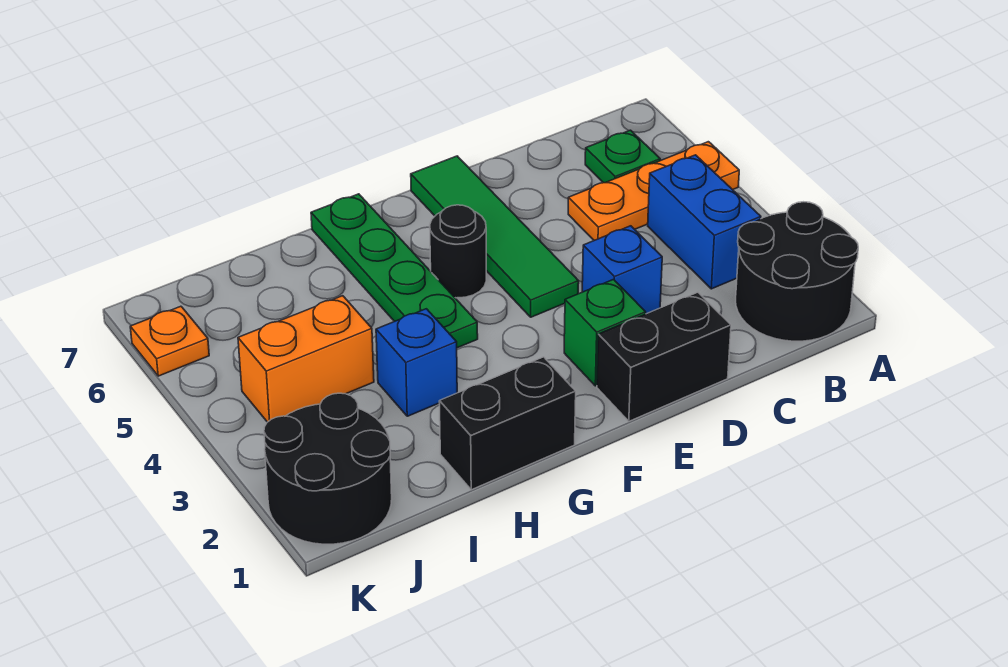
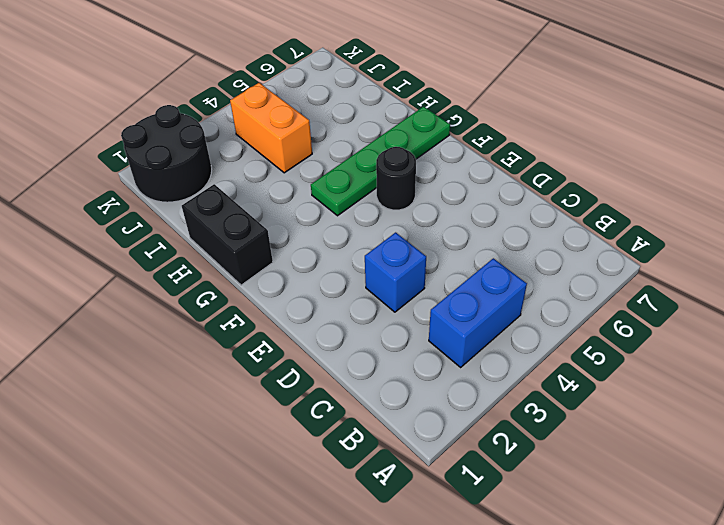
none -> black round brick A1:B2 level 1
none -> orange plate A5:C5 level 1
none -> green plate B6 level 1

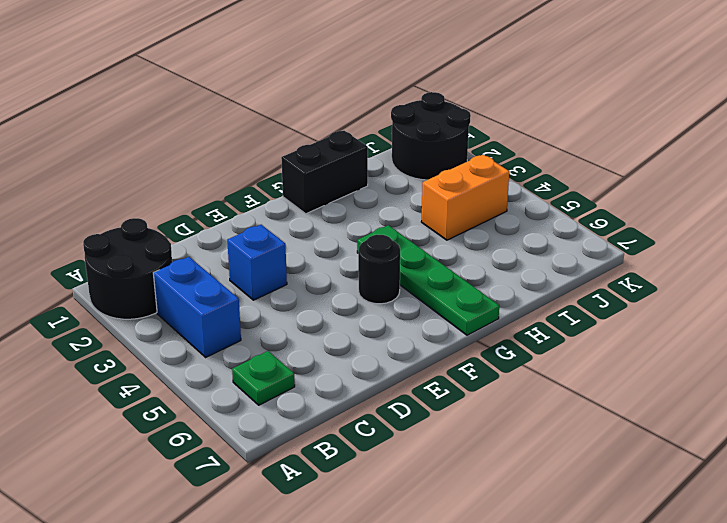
none -> orange plate A5:C5 level 1
none -> black brick D1:E1 level 1
none -> green brick E2 level 1

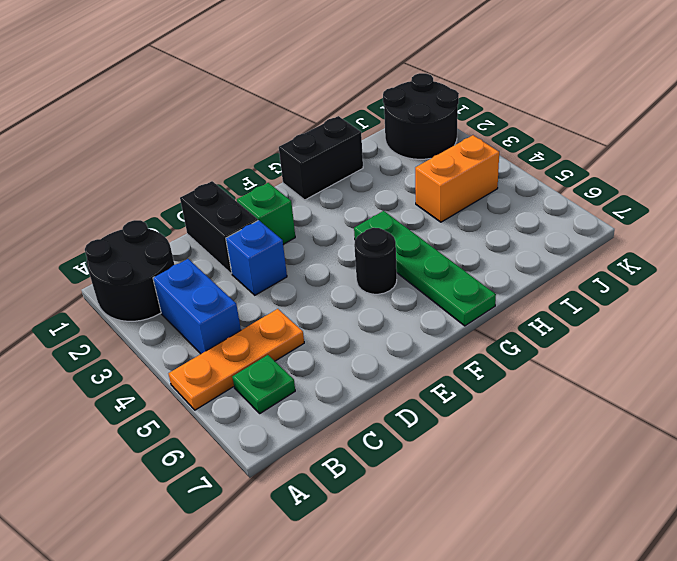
black brick D1:D2 level 1 -> black brick D1:E1 level 1
none -> green tile E4:E7 level 1
none -> blue brick H3 level 1
none -> orange plate K6 level 1

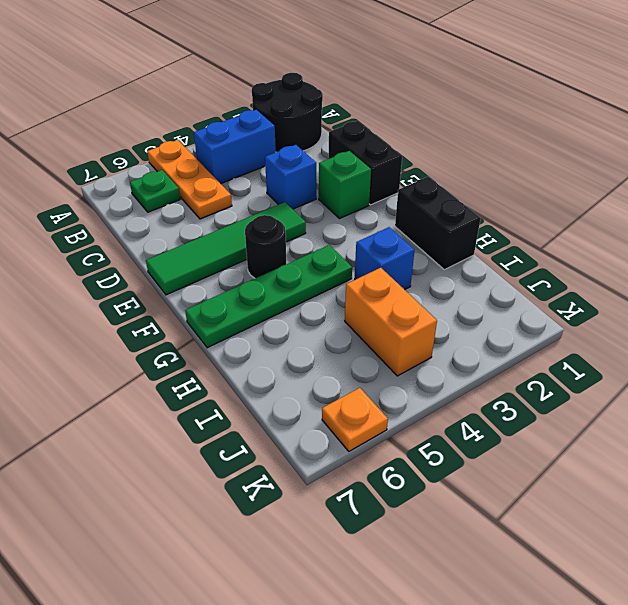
none -> black round brick J1:K2 level 1

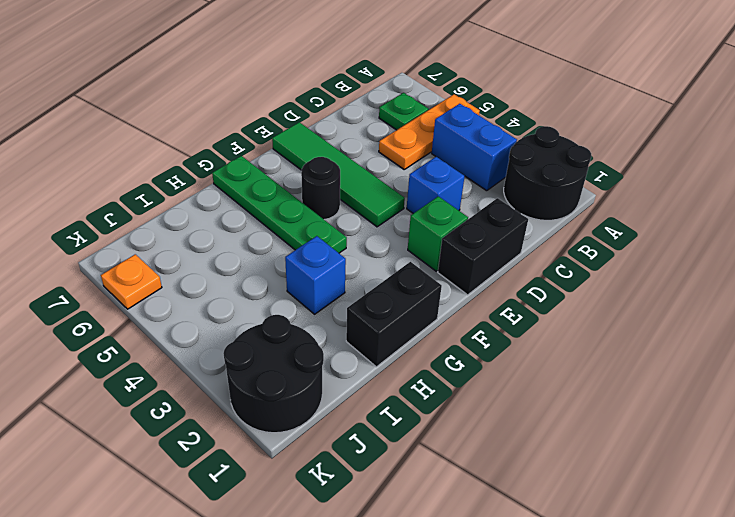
none -> orange brick I4:J4 level 1

